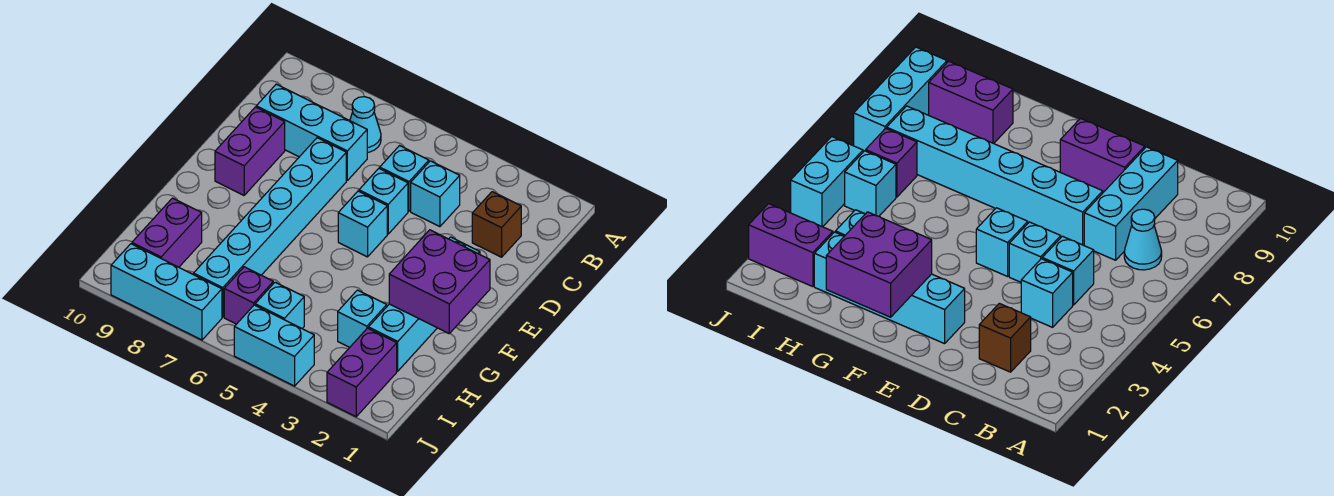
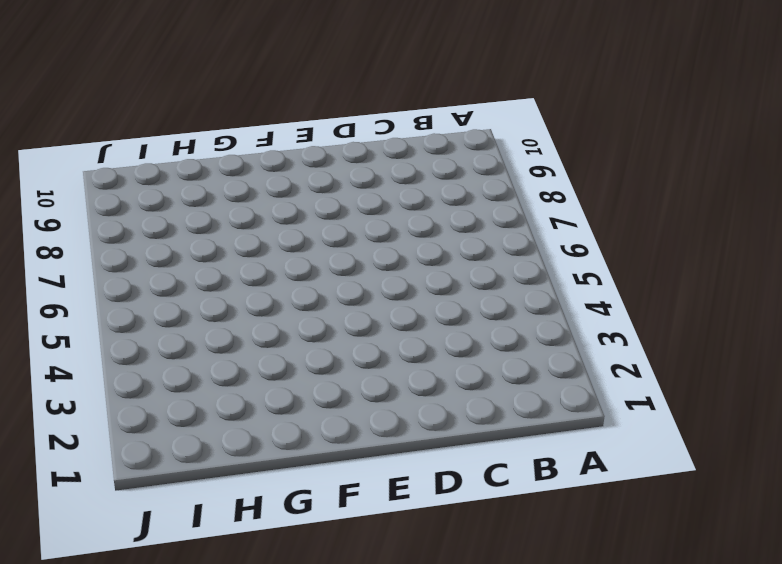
none -> cyan cone B7 level 1
none -> brown brick C2 level 1
none -> cyan brick C4 level 1

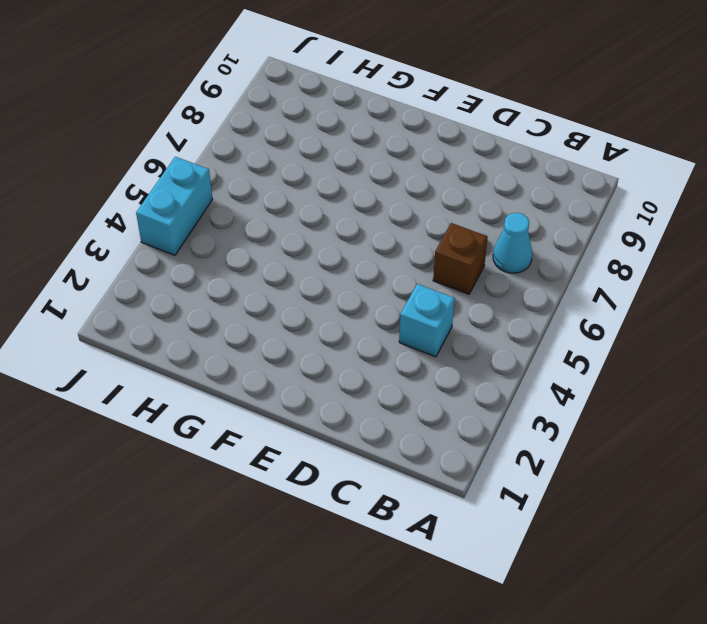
brown brick C6 level 1 -> brown brick C2 level 1
none -> cyan brick C5 level 1
none -> cyan brick C7:C9 level 1
none -> cyan brick D5 level 1

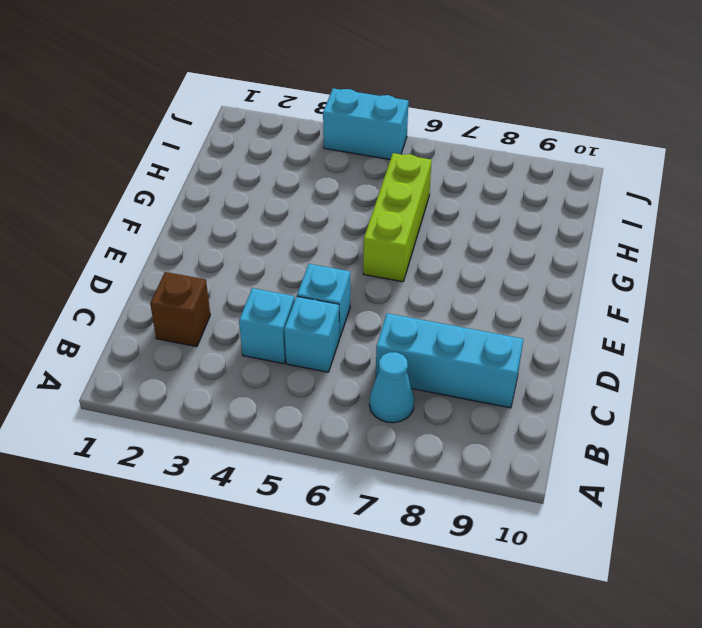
lime brick F6:H6 level 1 -> none
none -> cyan brick D7:I7 level 1
none -> purple brick D9:E9 level 1
none -> cyan brick E2:H2 level 1

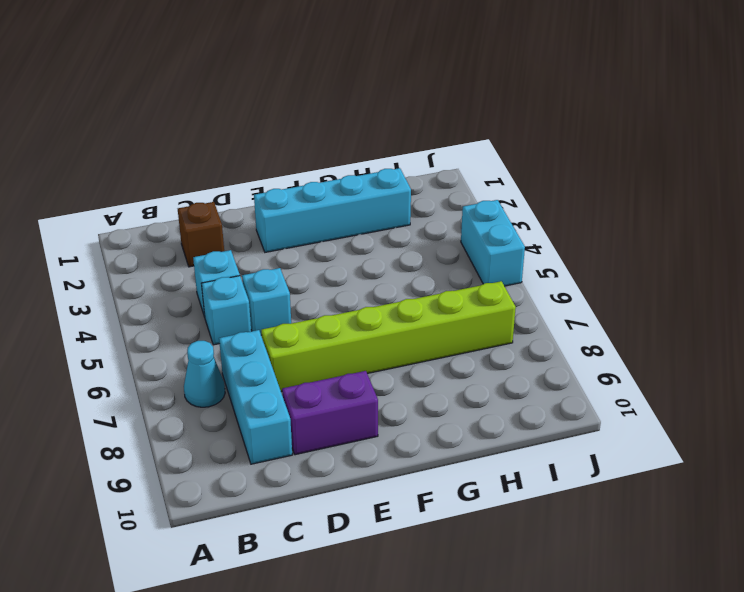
lime brick D7:I7 level 1 -> cyan brick D7:I7 level 1
none -> cyan brick E5 level 1
none -> cyan brick H3 level 1
none -> purple brick H9:I9 level 1

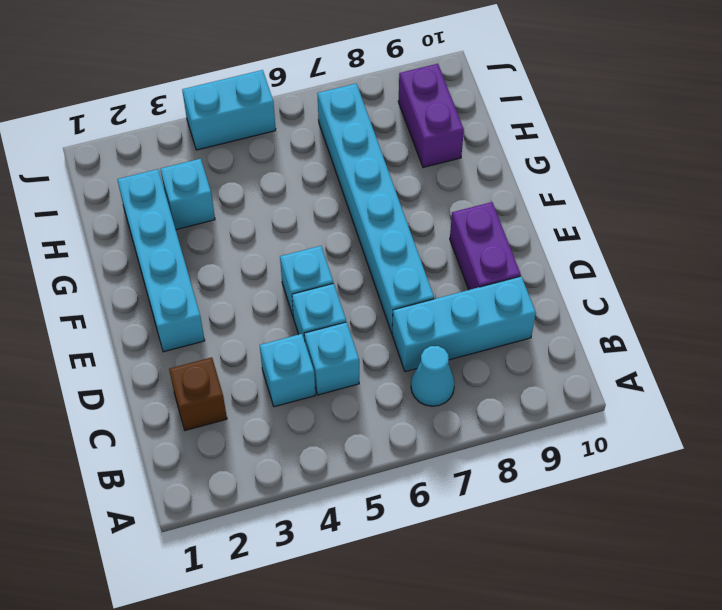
none -> purple brick I2:J2 level 1
none -> cyan brick I5 level 1
none -> purple brick I6 level 1

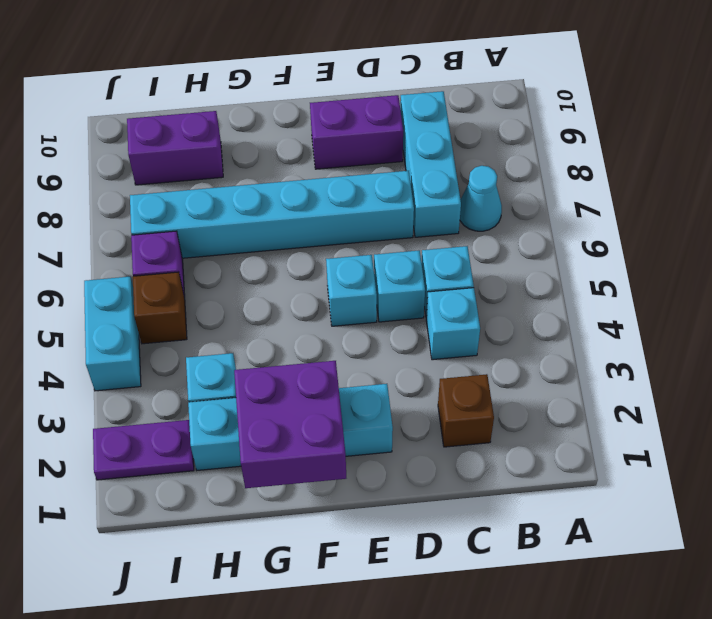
purple plate I2:J2 level 1 -> purple brick I2:J2 level 1
brown brick I5 level 1 -> cyan brick I5 level 1
none -> cyan brick J7:J9 level 1

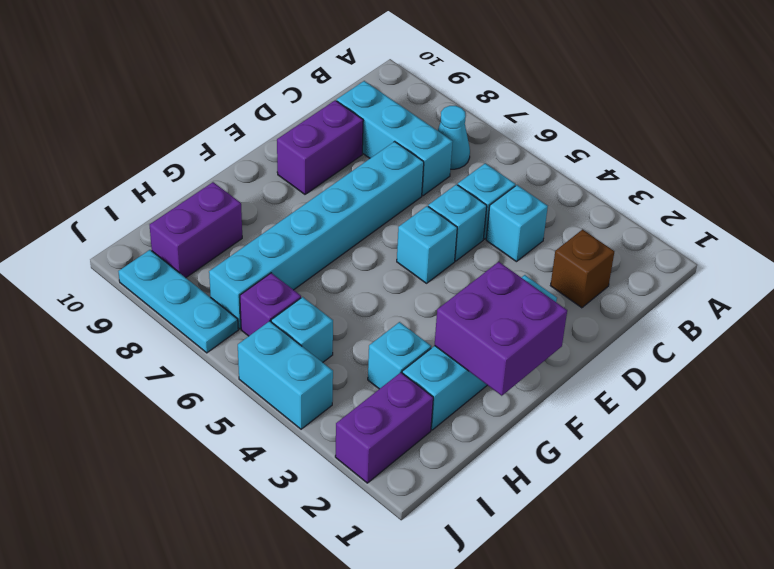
cyan plate J7:J9 level 1 -> cyan brick J7:J9 level 1

